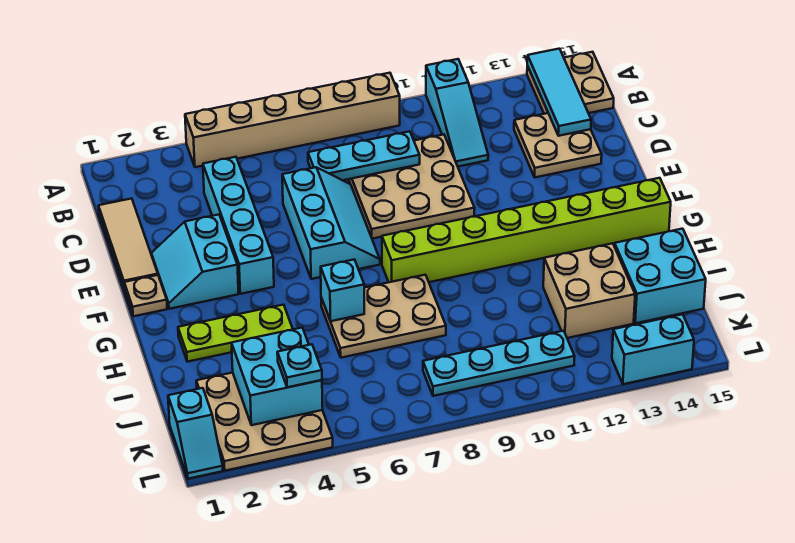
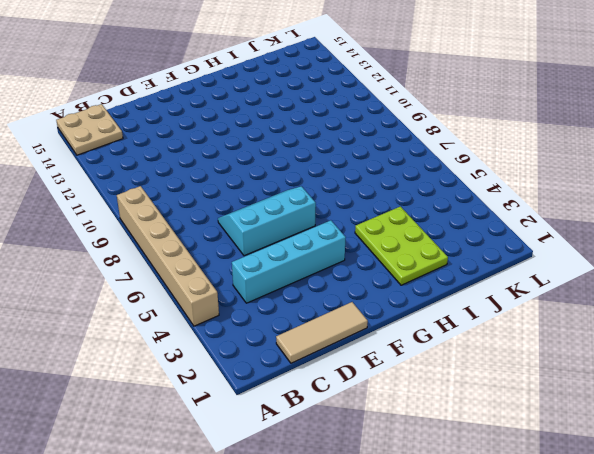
lime plate H2:I4 level 1 -> lime plate H2:H4 level 1
none -> cyan slope A11:C11 level 1 top A
none -> tan plate C8:E10 level 1
none -> tan plate C13:D14 level 1

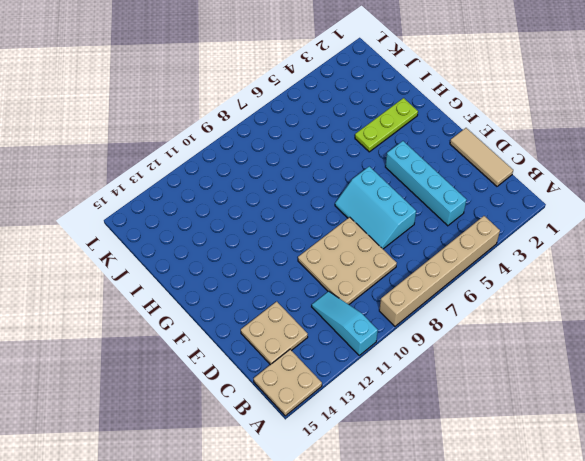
none -> cyan slope E2:F3 level 1 top 3
none -> tan plate F1 level 1
none -> lime brick G8:G15 level 1

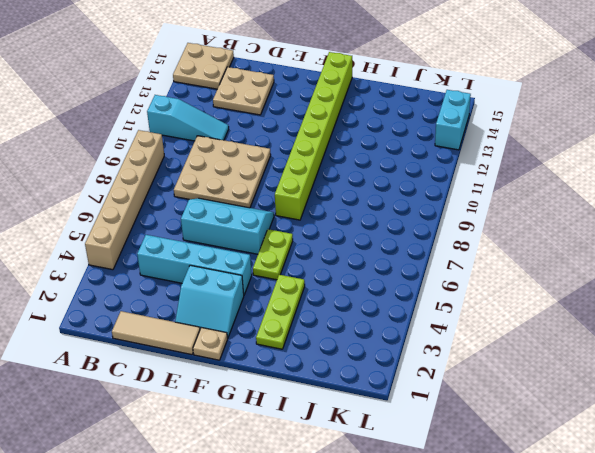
lime plate G5:G6 level 1 -> none
none -> tan plate H6:I8 level 1
none -> tan brick I12:J13 level 1
none -> cyan brick I14:J15 level 1

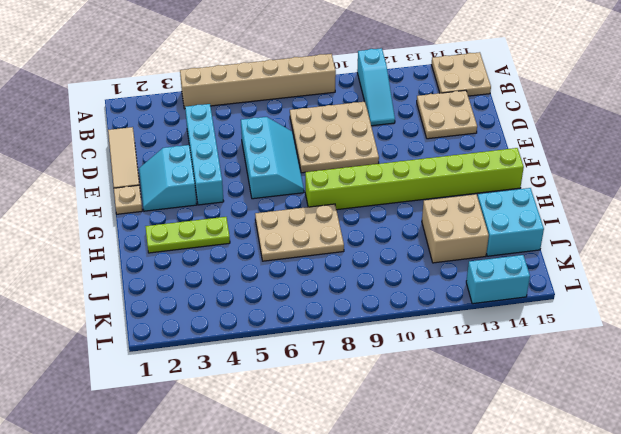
none -> tan plate J2:L4 level 1
none -> cyan slope K1:L1 level 1 top K
none -> cyan plate K8:K11 level 1

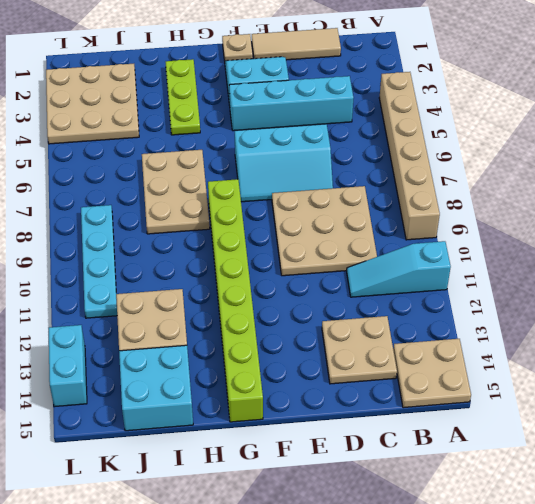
none -> cyan slope K1:L1 level 1 top K
none -> cyan tile A14:C14 level 2
none -> cyan plate C7:C9 level 2

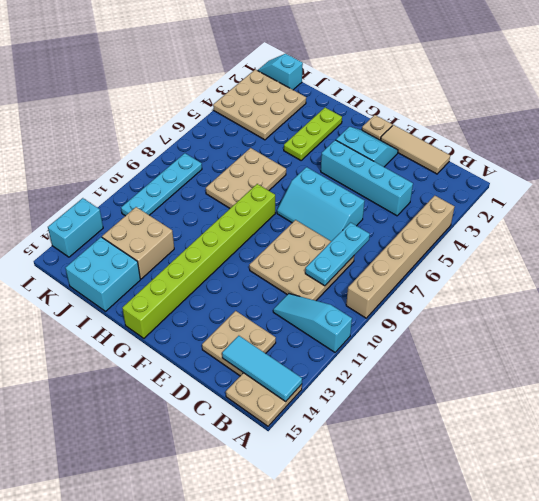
none -> cyan brick H6 level 2
none -> cyan brick J3:K4 level 2
none -> cyan plate K4 level 3

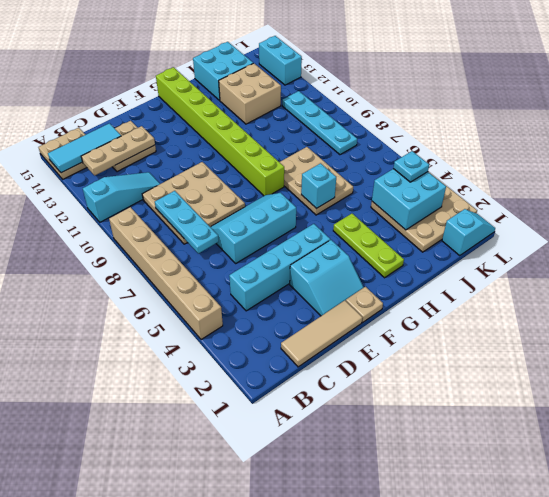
tan plate B13:D13 level 2 -> none

